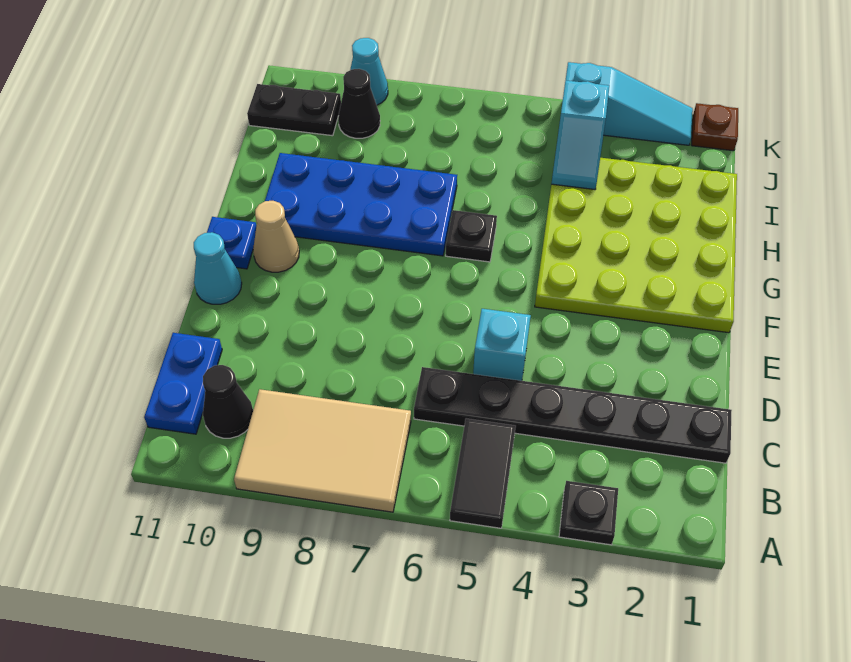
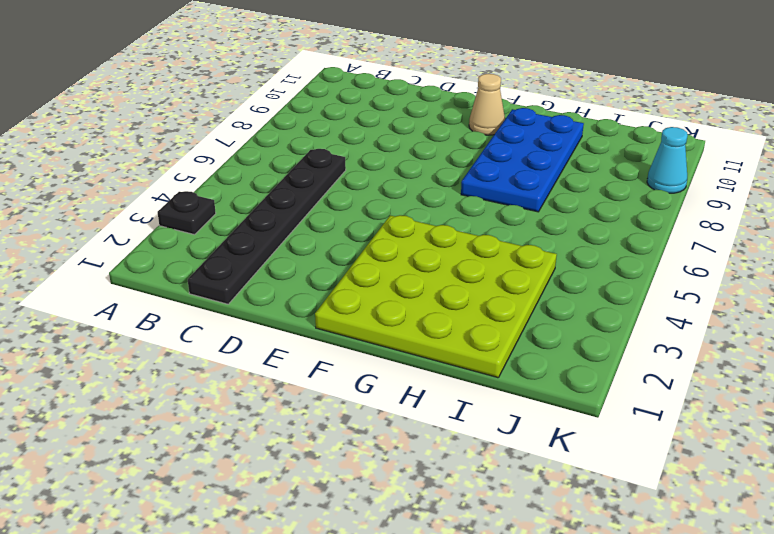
none -> black tile A5:B5 level 1
none -> tan tile A7:B9 level 1
none -> black cone B10 level 1

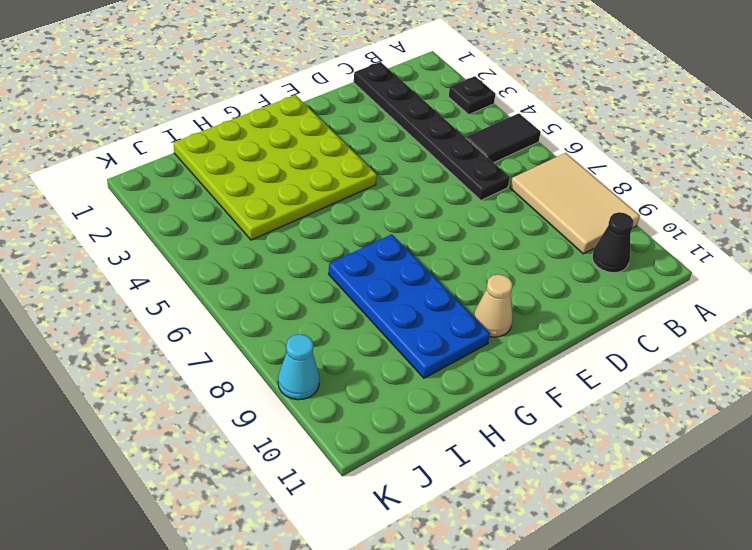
none -> blue plate B11:C11 level 1
none -> cyan brick D5 level 1
none -> cyan cone E11 level 1

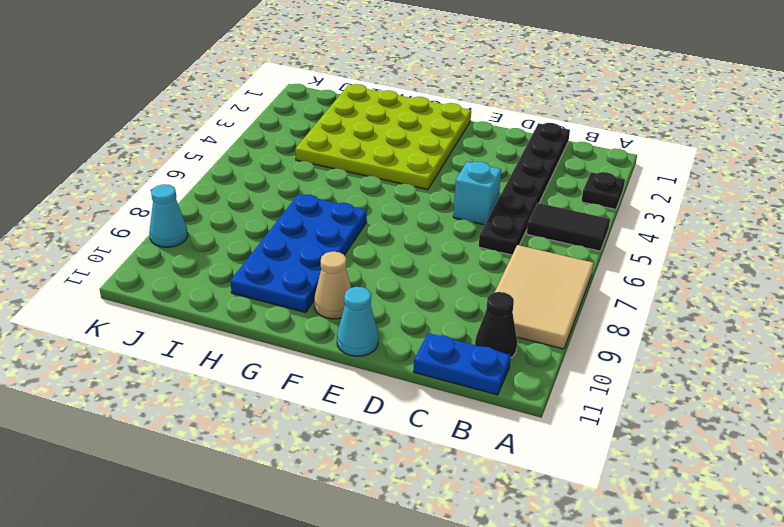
none -> blue plate F11 level 1
none -> black plate G6 level 1
none -> black cone J9 level 1

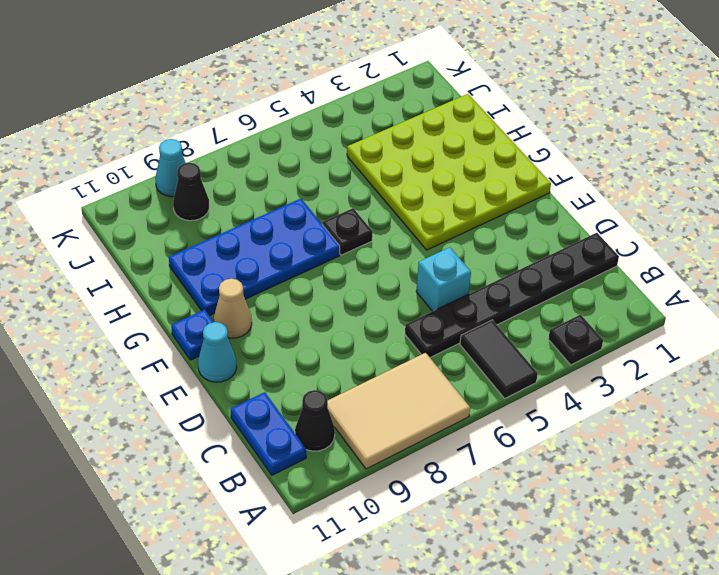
none -> black plate J10:J11 level 1
none -> brown plate K1 level 1
none -> cyan slope K2:K4 level 1 top 4

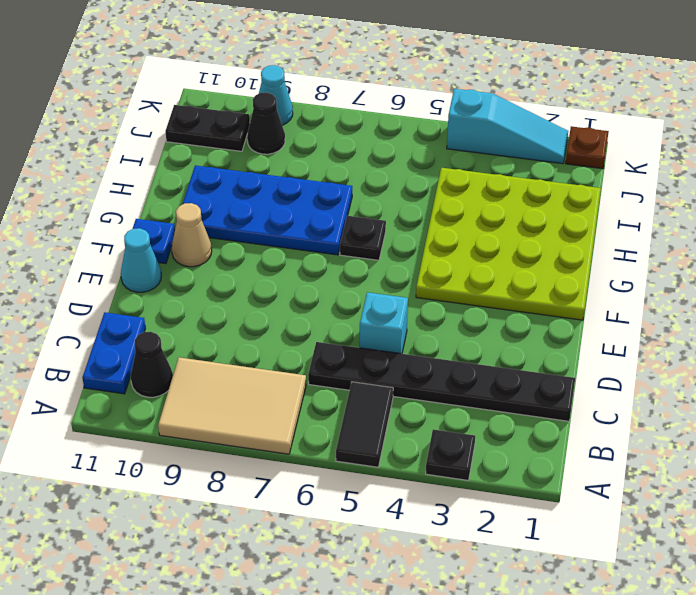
none -> cyan slope I4:J4 level 2 top J

